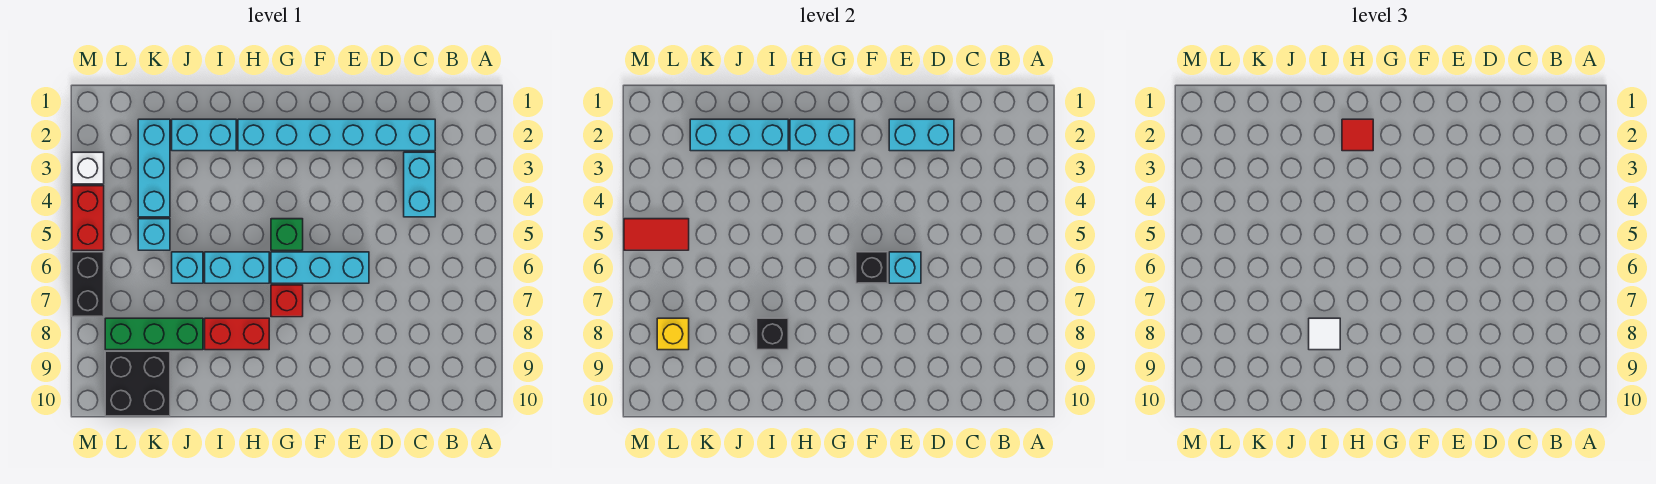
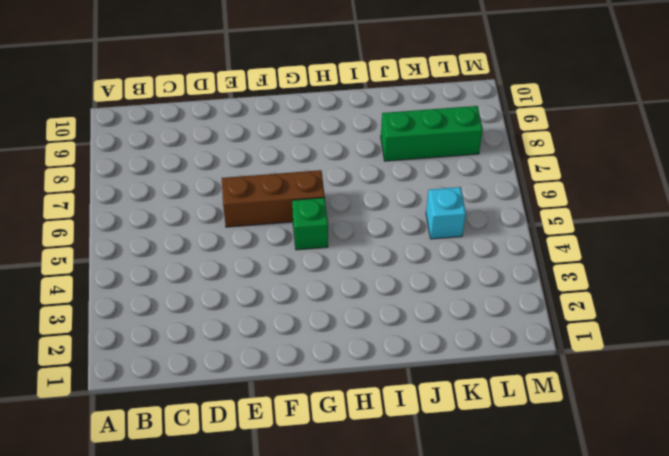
brown brick E6:G6 level 1 -> cyan brick E6:G6 level 1
none -> cyan brick C2:H2 level 1
none -> cyan brick C3:C4 level 1
none -> red brick G7 level 1

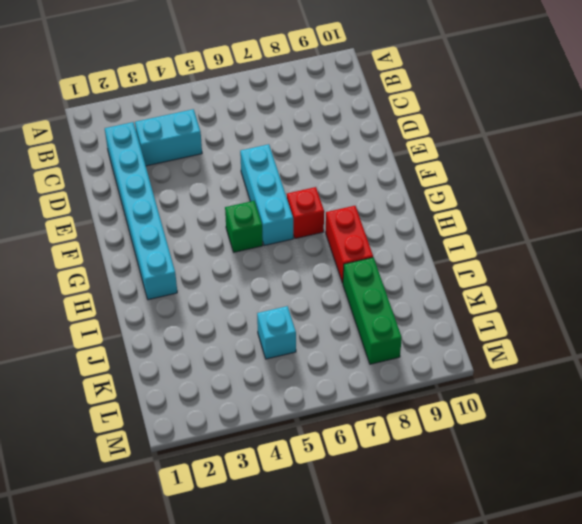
none -> cyan brick H6:I6 level 1
none -> cyan brick I2:J2 level 1
none -> cyan brick J6 level 1

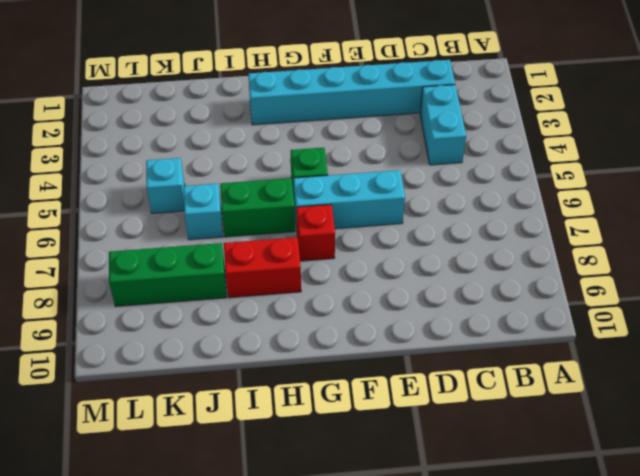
green brick H6:I6 level 1 -> cyan brick H6:I6 level 1
none -> cyan brick I2:J2 level 1
none -> cyan brick K2:K4 level 1
none -> black brick K9:L10 level 1

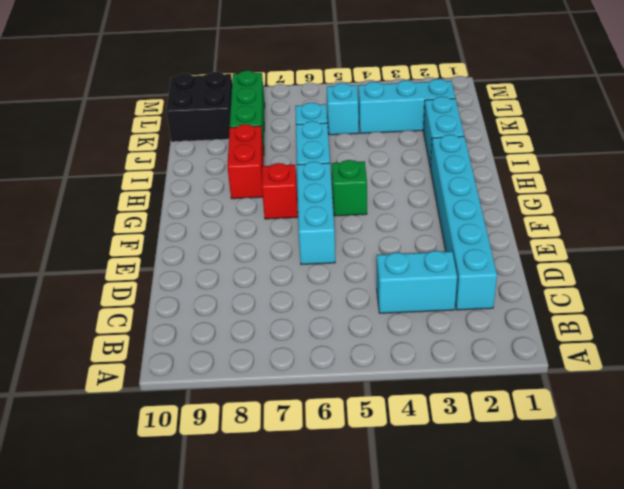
none -> white brick M3 level 1
none -> red brick M4:M5 level 1
none -> black brick M6:M7 level 1

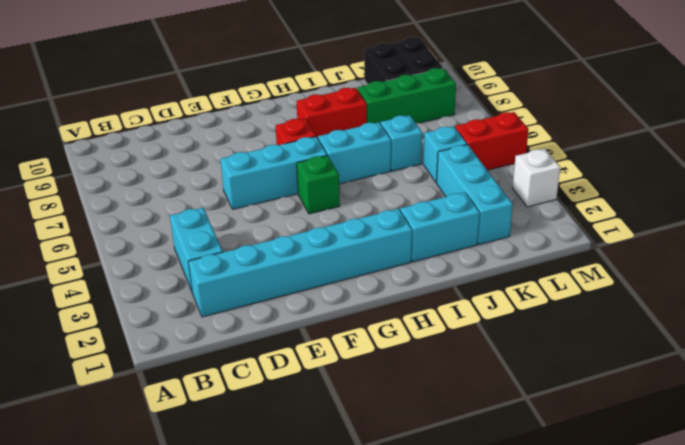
red brick L5:M5 level 1 -> red brick M4:M5 level 1
none -> black brick M6:M7 level 1
none -> cyan brick D2:E2 level 2
none -> cyan brick E6 level 2

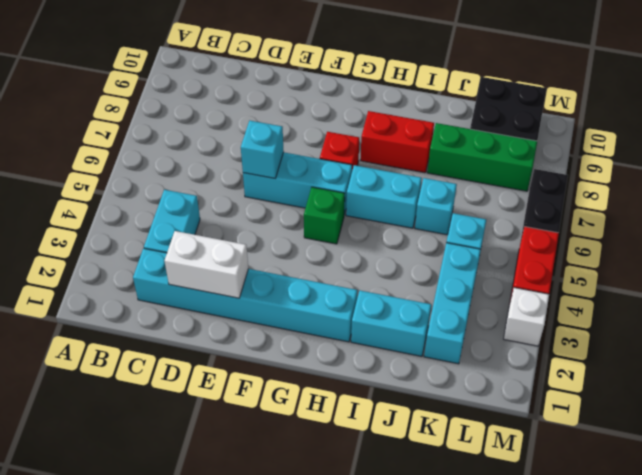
white brick D2:E2 level 2 -> cyan brick D2:E2 level 2
none -> black brick F6 level 2
none -> cyan brick G2:H2 level 2
none -> cyan brick I2:K2 level 2

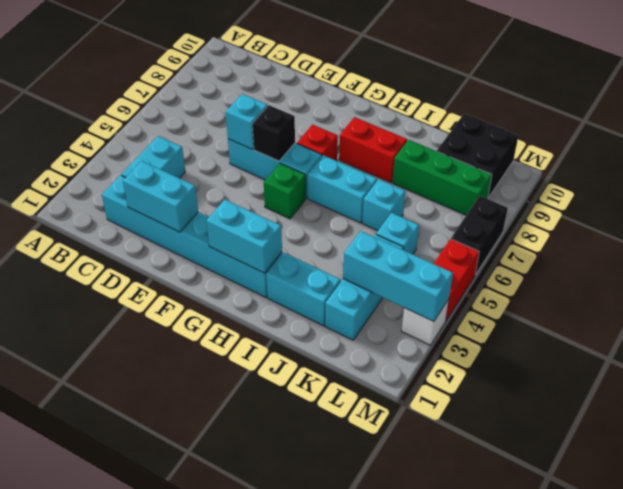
cyan brick K3:M3 level 2 -> cyan brick I2:K2 level 2
none -> black brick I8 level 2
none -> red tile L5:M5 level 2
none -> yellow brick L8 level 2

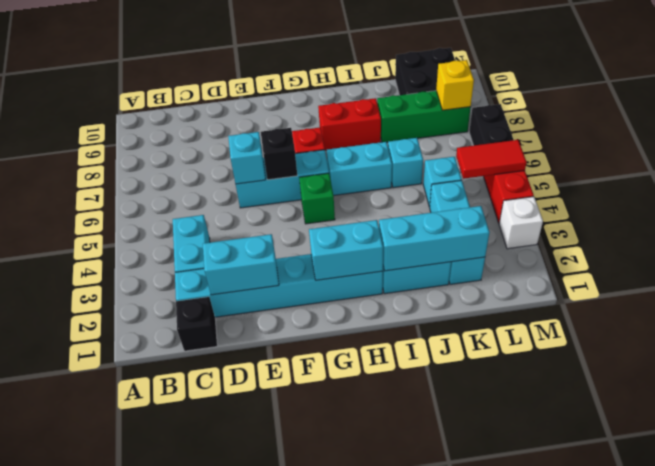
black brick C1 level 1 -> black brick I8 level 2
none -> red tile H2 level 3
none -> white tile I8 level 3

